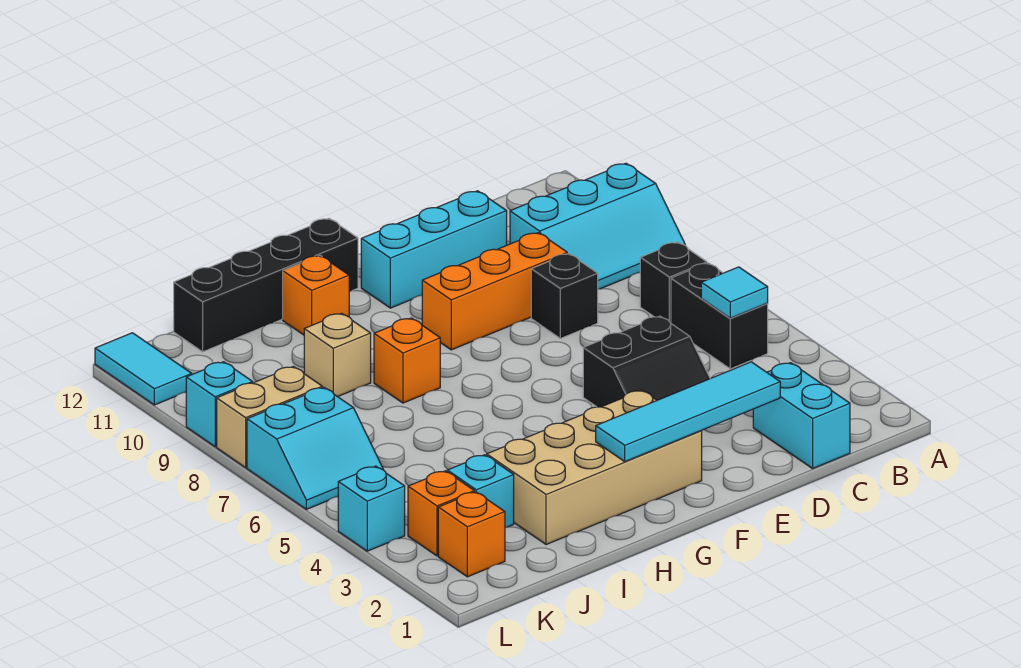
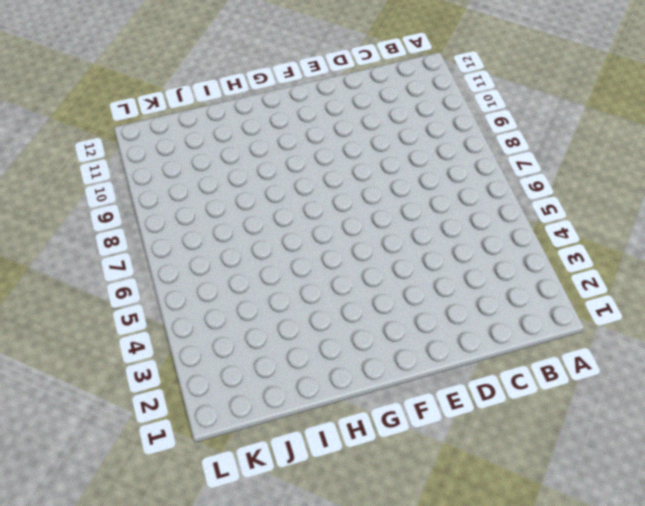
none -> cyan slope A9:C10 level 1 top 10
none -> black brick B5:B6 level 1
none -> black brick B7 level 1

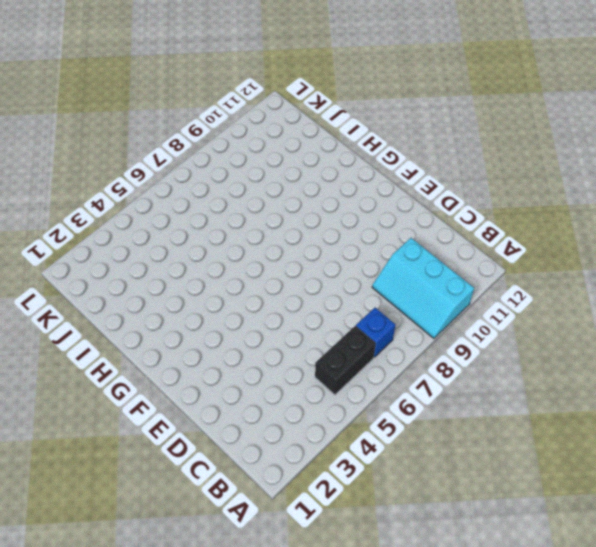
blue brick B7 level 1 -> black brick B7 level 1
none -> cyan brick C1:C2 level 1
none -> black slope D4:E5 level 1 top 5
none -> black brick D8 level 1

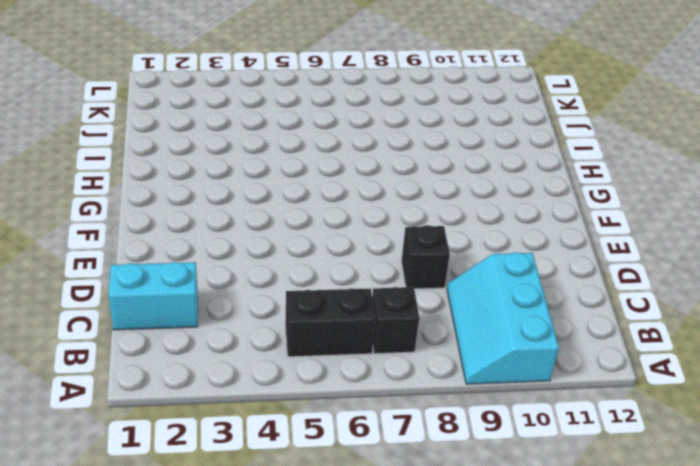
none -> black slope D4:E5 level 1 top 5
none -> orange brick D9:F9 level 1
none -> cyan brick D11:F11 level 1

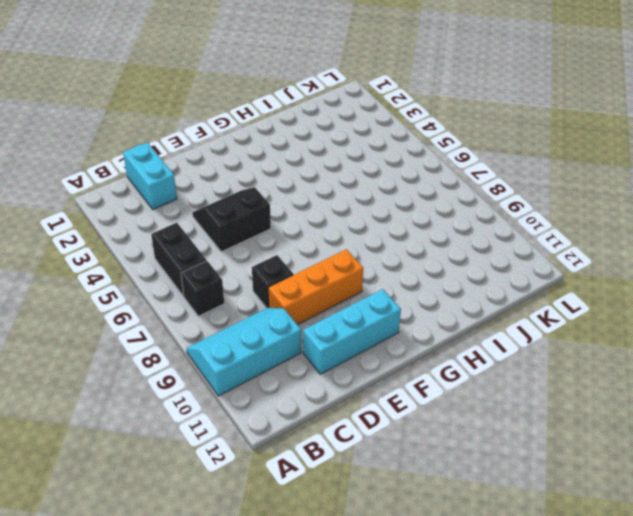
none -> tan brick F2:I3 level 1
none -> black brick G12:J12 level 1
none -> orange brick H8 level 1

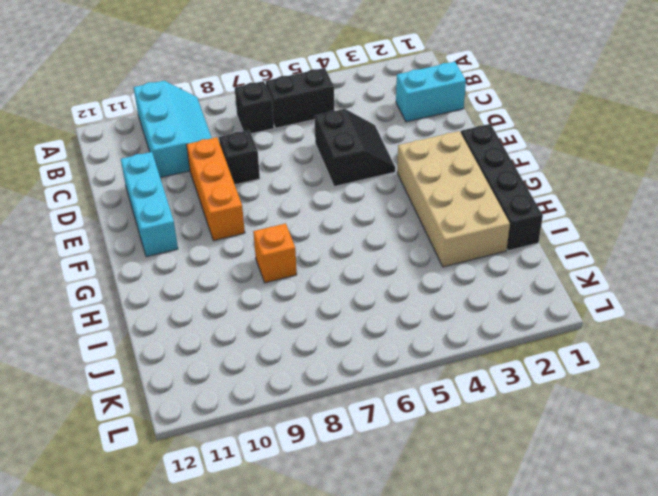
black brick F1:I1 level 1 -> black brick G12:J12 level 1
none -> orange brick H11 level 1
none -> tan brick I9 level 1
none -> cyan brick J3 level 1

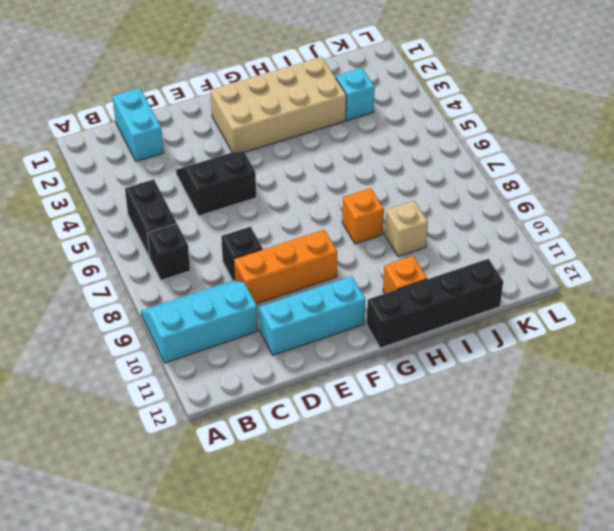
none -> orange brick K2 level 1
none -> orange brick K3 level 1
none -> cyan slope K6:L7 level 1 top 7

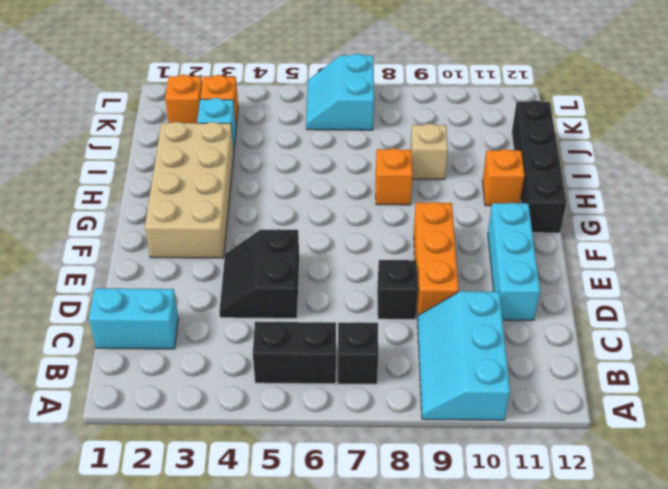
none -> tan brick K8:L8 level 1
none -> cyan brick L4 level 1
none -> cyan brick L9 level 1

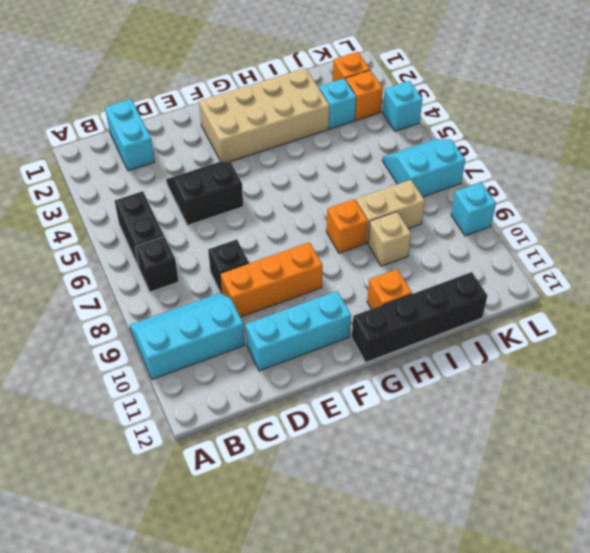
tan brick I8:J8 level 1 -> tan brick K8:L8 level 1
none -> cyan tile L11:L12 level 1
none -> cyan tile B5 level 2
none -> cyan tile D2:G2 level 2

